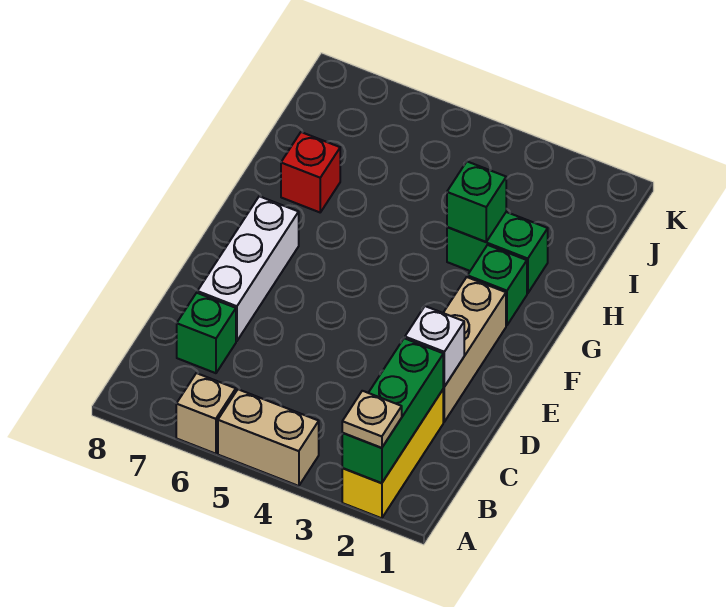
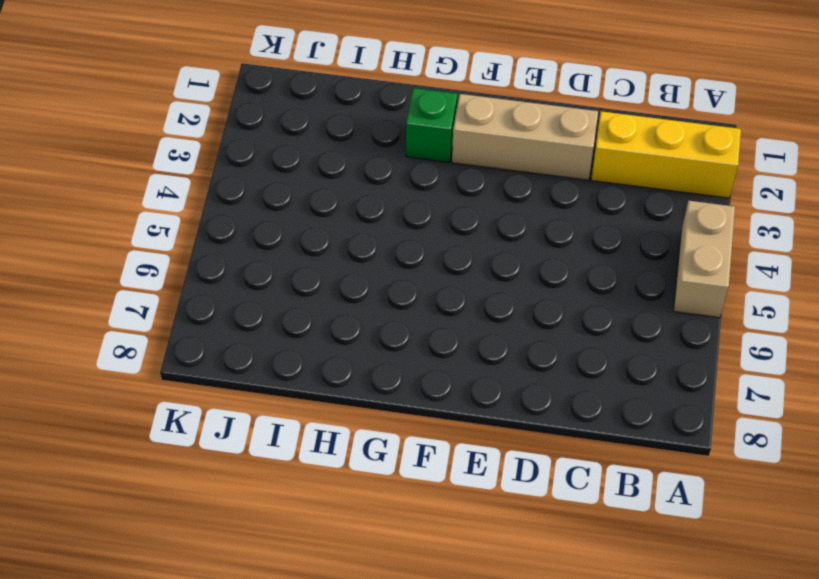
none -> tan brick A6 level 1
none -> green brick C7 level 1
none -> white brick D7:F7 level 1

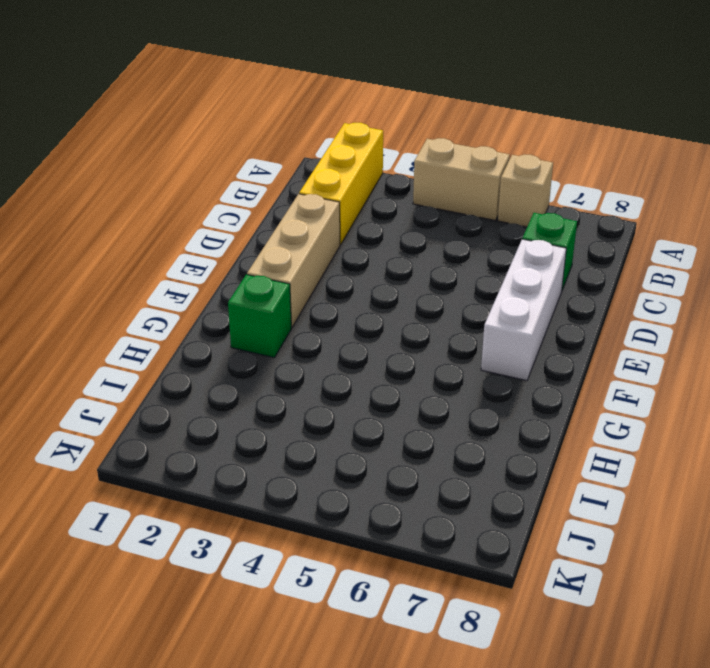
none -> green brick H2:H3 level 1
none -> red brick H7 level 1
none -> green brick A2:C2 level 2

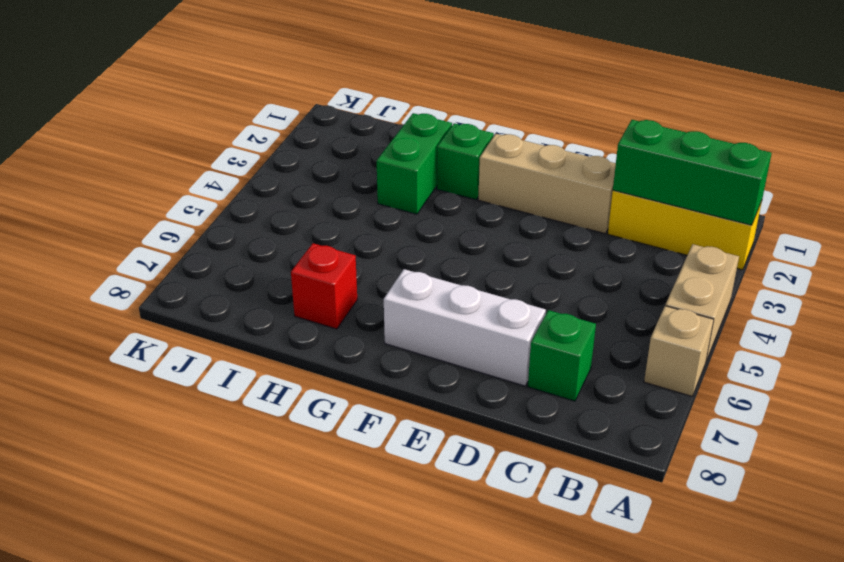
none -> white brick D2 level 2
none -> green brick H3 level 2
none -> tan plate A2 level 3

